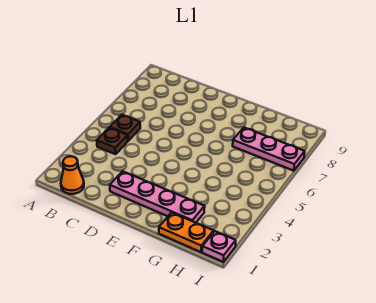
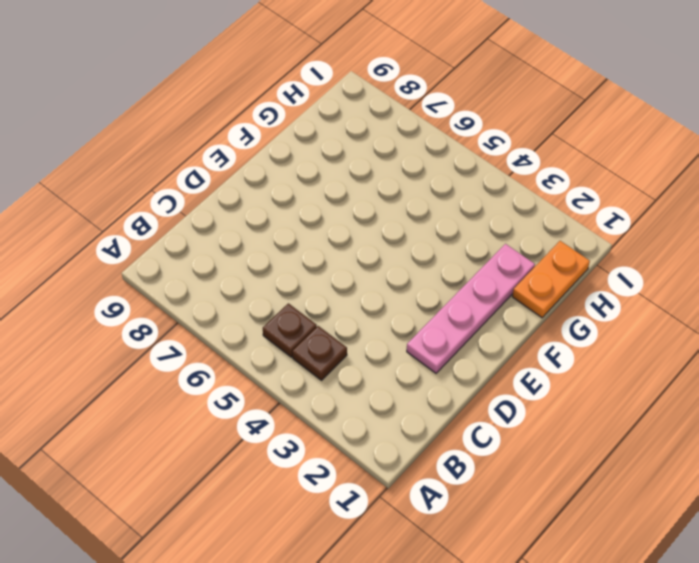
none -> orange cone B1 level 1
none -> pink plate G7:I7 level 1

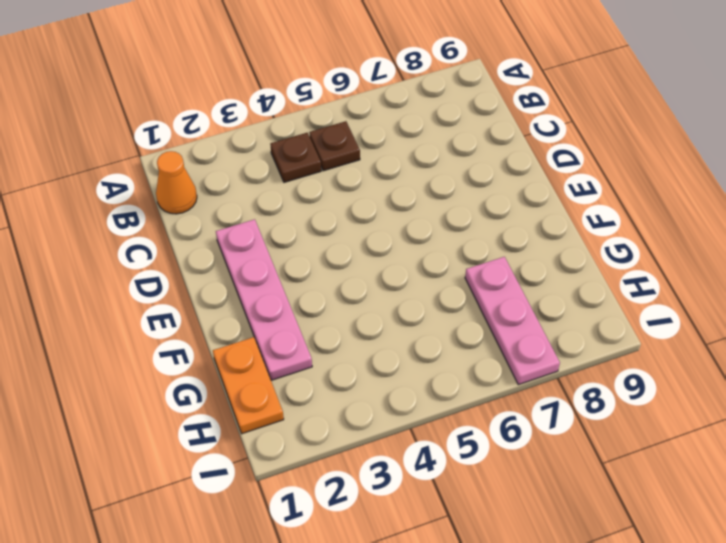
none -> pink plate I1 level 1

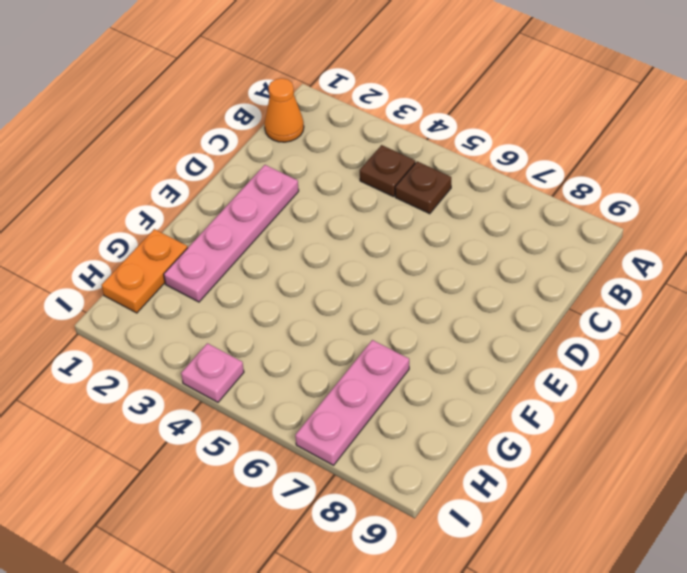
pink plate I4 level 1 -> pink plate I1 level 1

